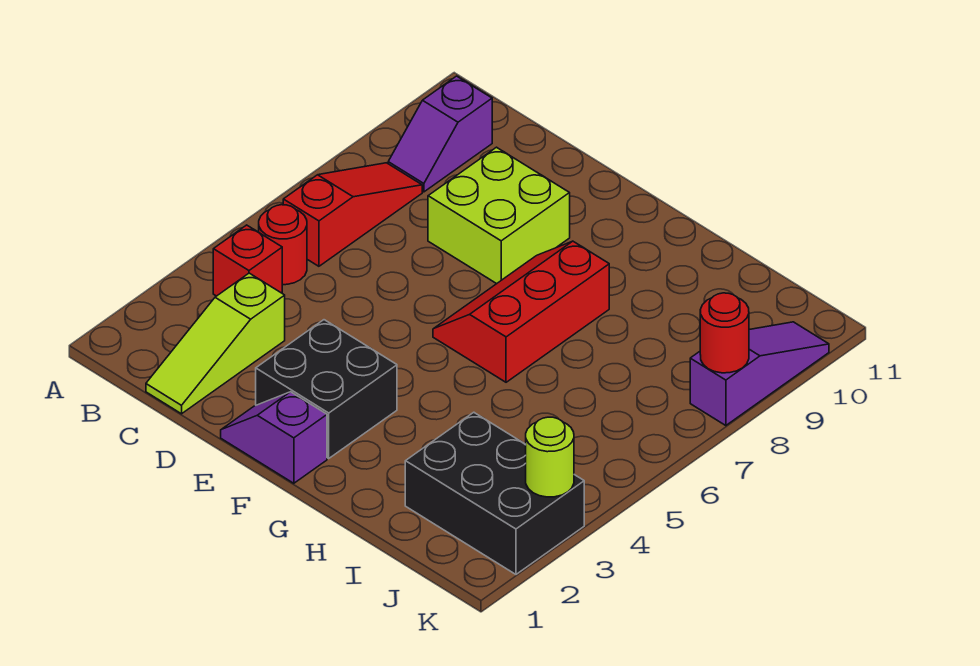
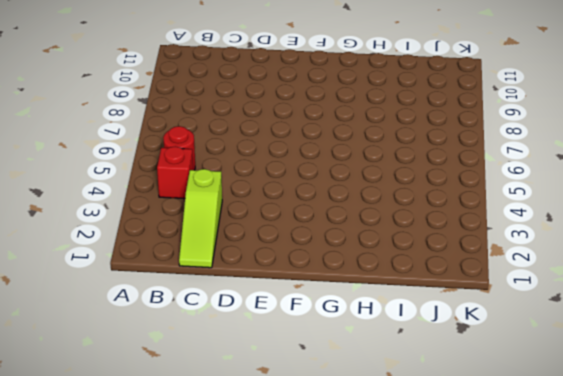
none -> red slope B6:B8 level 1 top 6
none -> purple slope B9:B10 level 1 top 10
none -> lime brick D8:E9 level 1

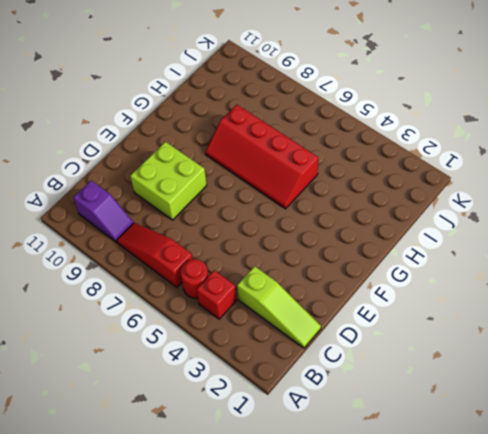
red slope G5:H8 level 1 top H -> red slope F6:G8 level 1 top G
none -> purple slope E1:F1 level 1 top F
none -> black brick E2:F3 level 1
none -> black brick I2:K3 level 1

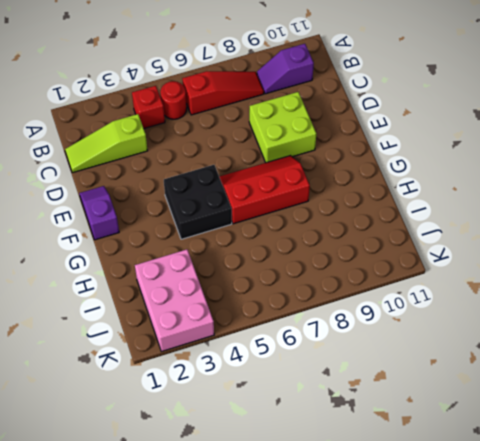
black brick F4:G5 level 1 -> black brick E2:F3 level 1
pink brick I2:K3 level 1 -> black brick I2:K3 level 1
none -> purple slope K8:K10 level 1 top 8
none -> lime round brick K3 level 2
none -> red round brick K8 level 2

